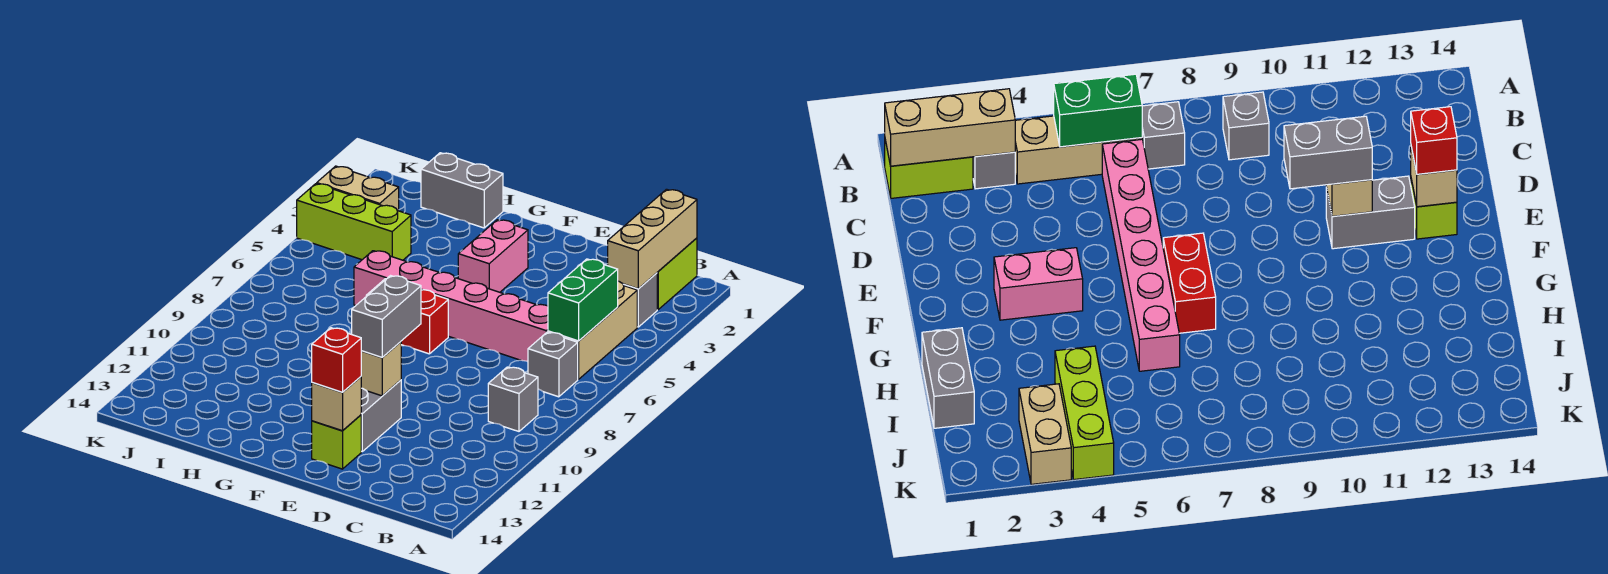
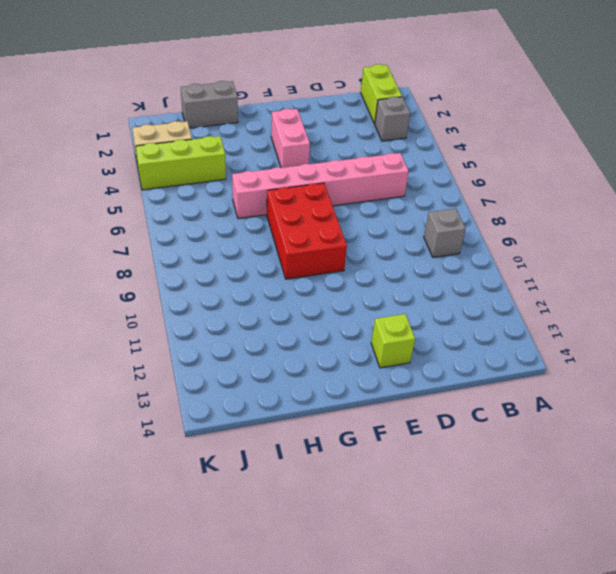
red brick F7:G9 level 1 -> red brick F7:G7 level 1
none -> tan brick B4:B6 level 1
none -> grey brick B7 level 1
none -> grey brick E11:E12 level 1

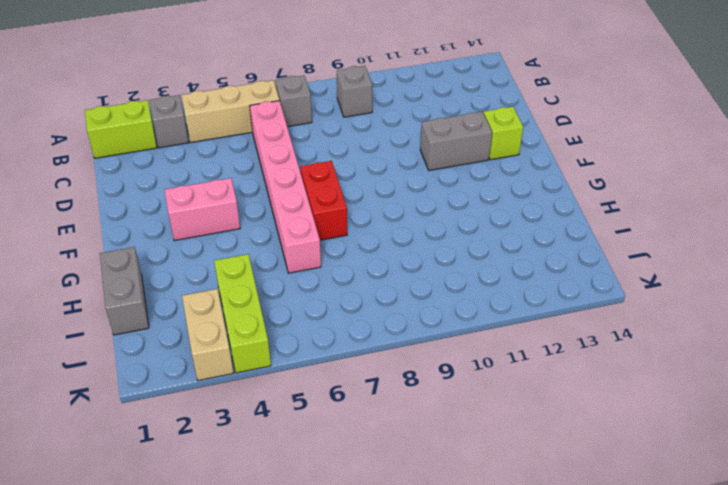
none -> tan brick B1:B3 level 2
none -> green brick B5:B6 level 2
none -> tan brick E11 level 2

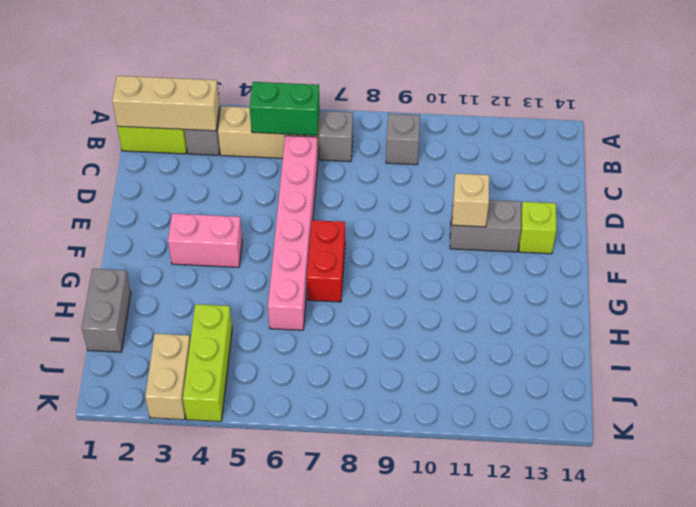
none -> tan brick E13 level 2
none -> grey brick E10:E11 level 3
none -> red brick E13 level 3

